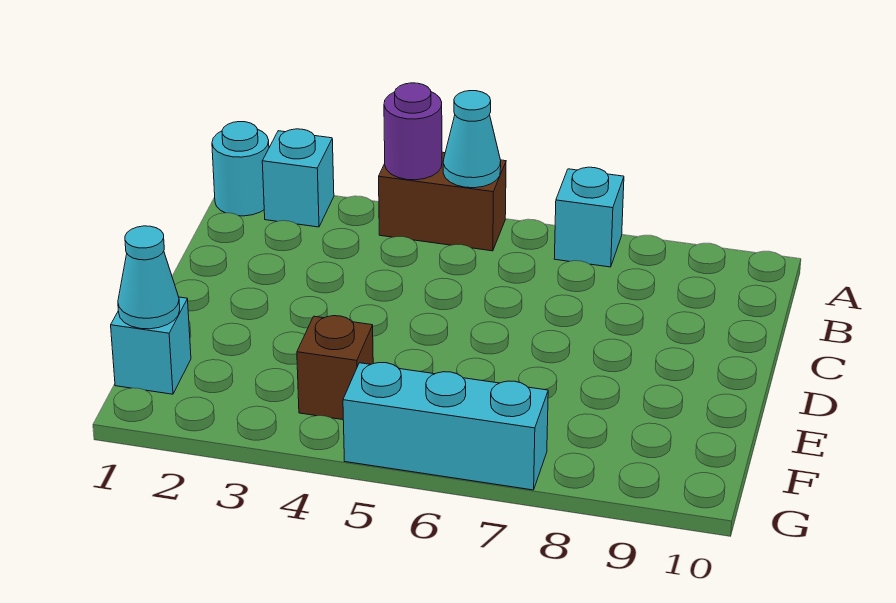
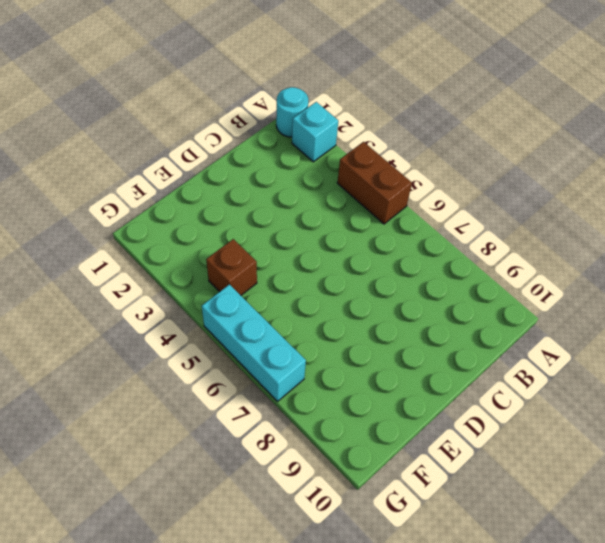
none -> cyan brick A7 level 1
none -> cyan brick F1 level 1

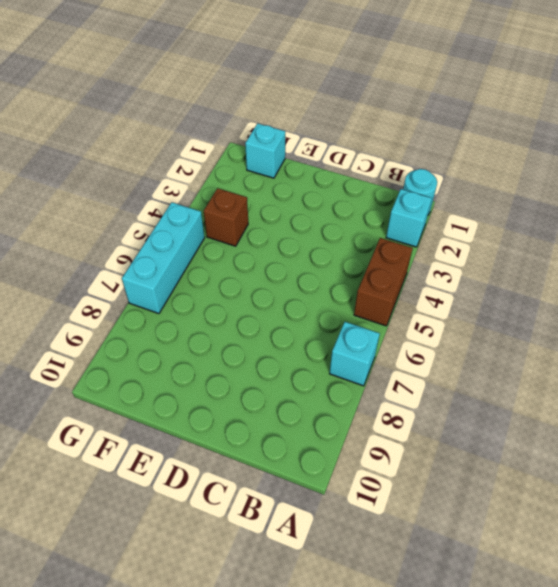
none -> purple round brick A4 level 2
none -> cyan cone A5 level 2

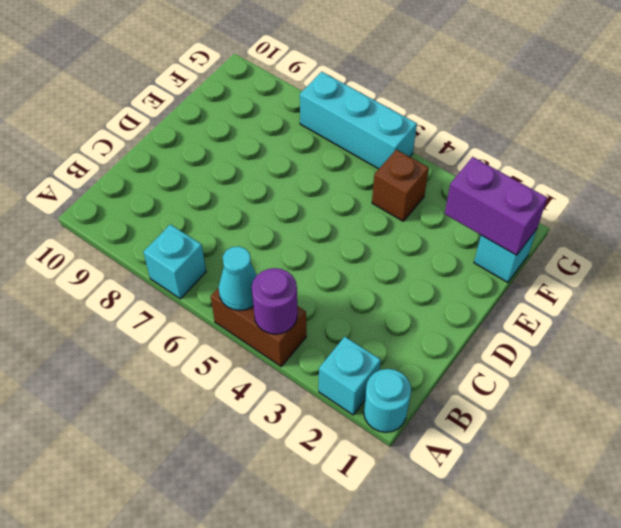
purple brick F1:F2 level 2 -> cyan cone F1 level 2

